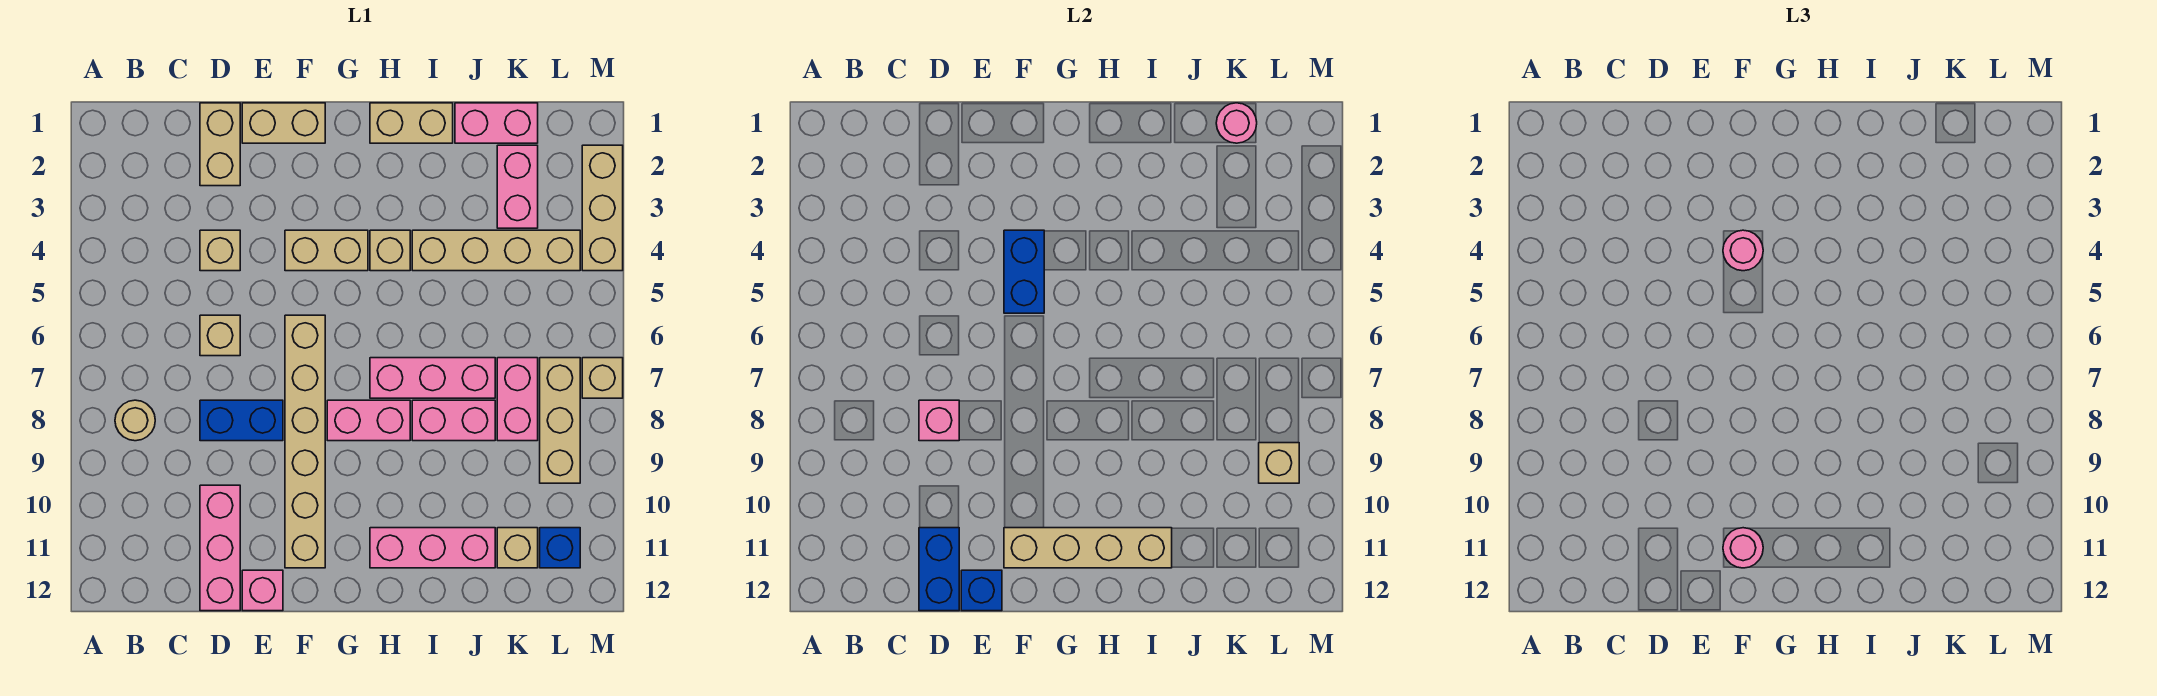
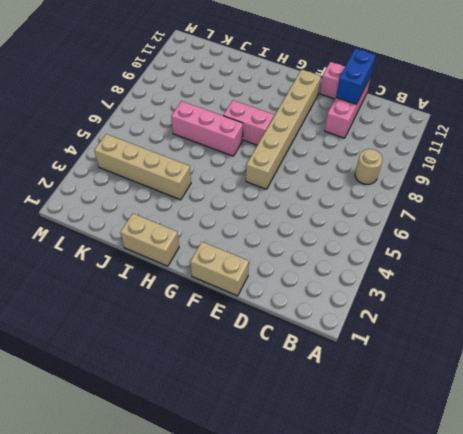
none -> tan brick D1:D2 level 1
none -> tan brick D4 level 1
none -> tan brick D6 level 1
none -> blue brick D8:E8 level 1

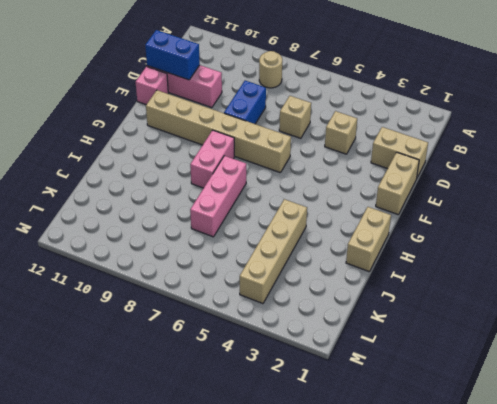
none -> tan brick F4:G4 level 1
none -> tan brick H4 level 1
none -> pink brick H11:J11 level 1
none -> pink brick I8:J8 level 1

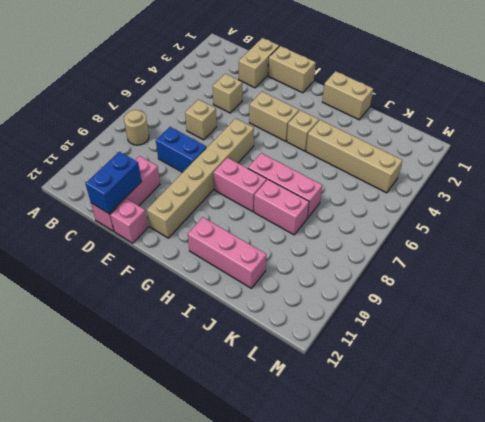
none -> pink brick J1:K1 level 1
none -> pink brick K2:K3 level 1
none -> pink brick K7:K8 level 1
none -> tan brick K11 level 1

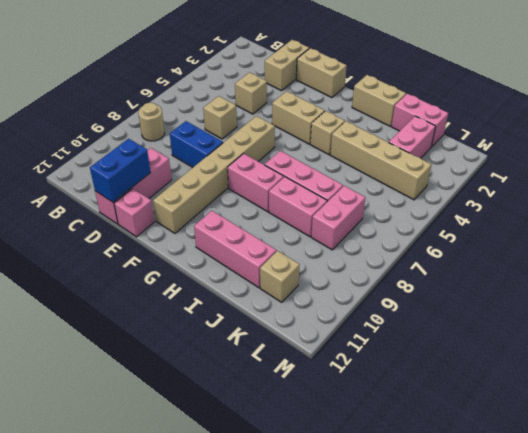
none -> tan brick L7:L9 level 1
none -> blue brick L11 level 1
none -> tan brick M2:M4 level 1
none -> tan brick M7 level 1

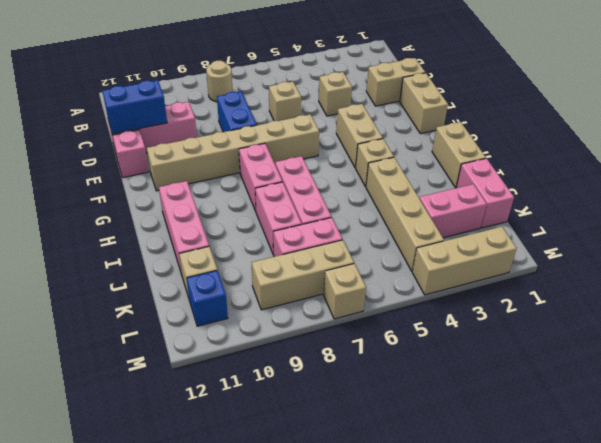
none -> pink brick D8 level 2
none -> blue brick E12 level 2
none -> blue brick F4:F5 level 2
none -> tan brick F11:I11 level 2

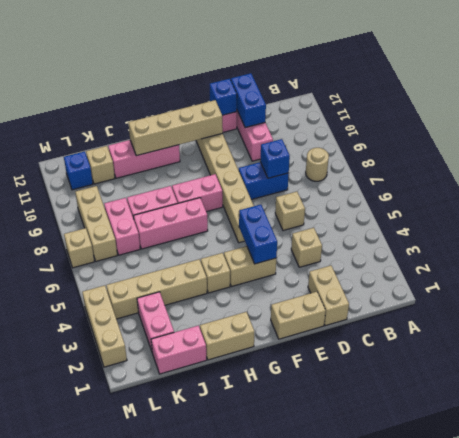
blue brick D8 level 2 -> pink brick D8 level 2
none -> pink round brick K1 level 2
none -> tan brick L9 level 2
none -> pink round brick F4 level 3
none -> pink round brick F11 level 3

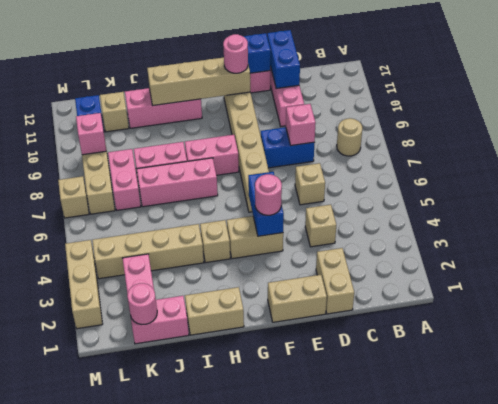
pink brick L9 level 2 -> tan brick L9 level 2

